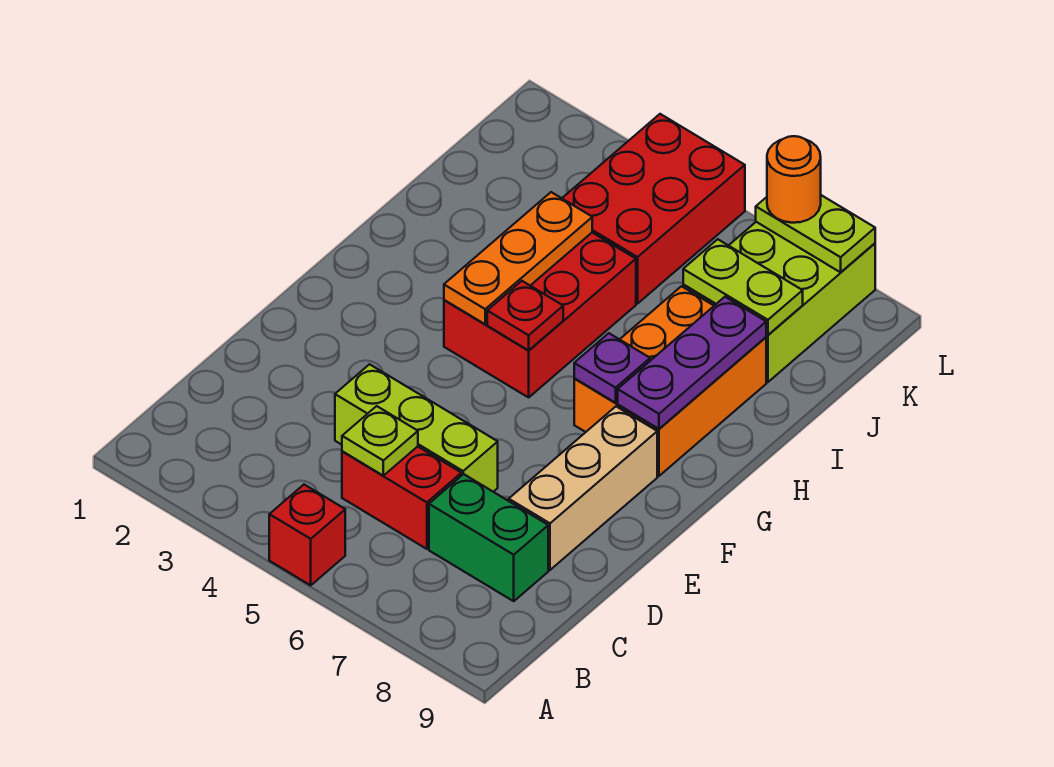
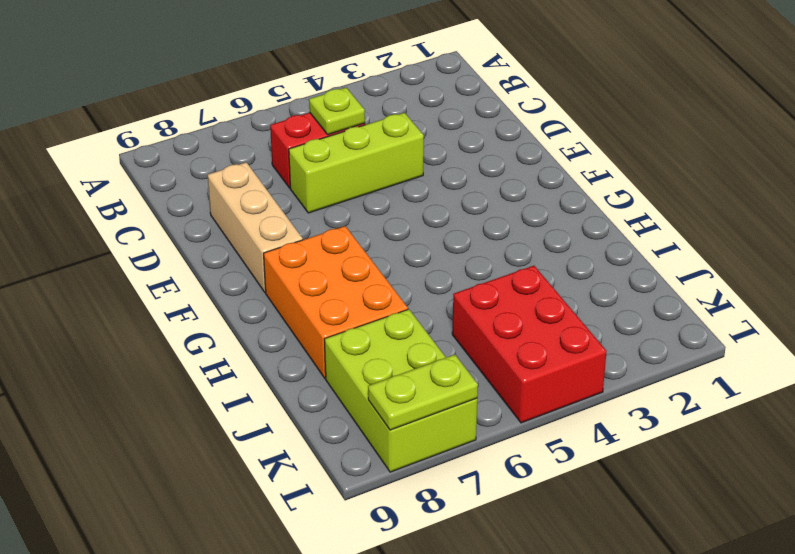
none -> red brick A5 level 1
none -> green brick C7:C8 level 1
none -> red brick G4:I5 level 1

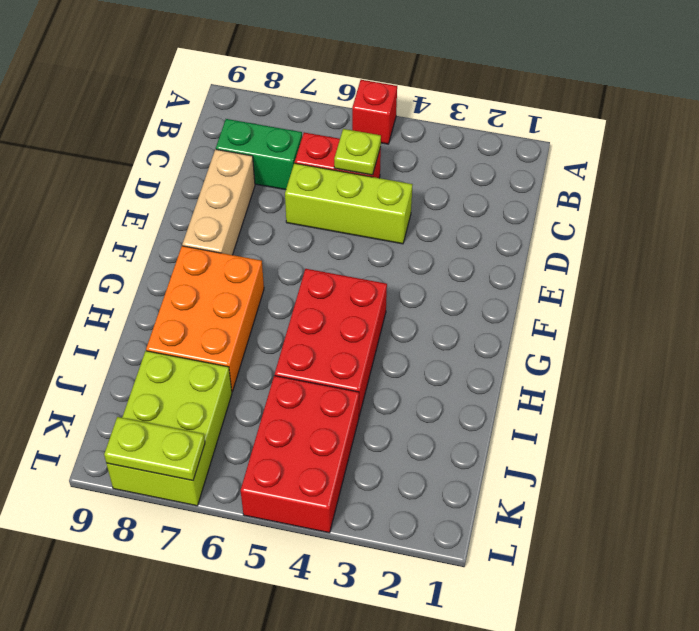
none -> orange plate G4:I4 level 2
none -> red plate G5 level 2
none -> purple plate G7 level 2

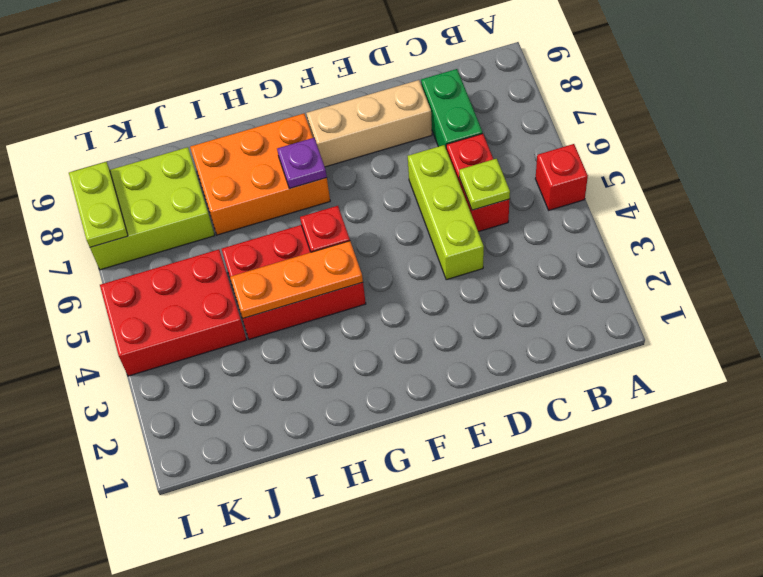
none -> purple plate G8:I8 level 2
none -> lime plate J7:J8 level 2
none -> orange round brick L7 level 3

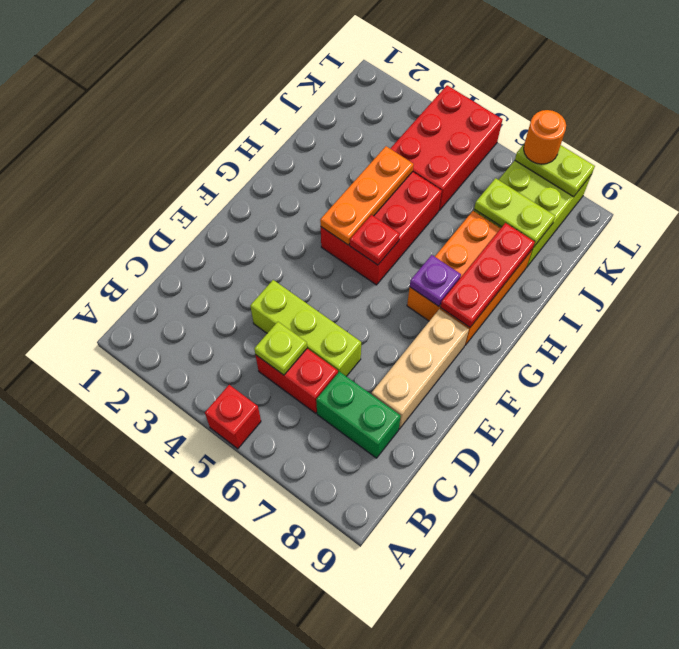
red plate G8:I8 level 2 -> purple plate G8:I8 level 2

